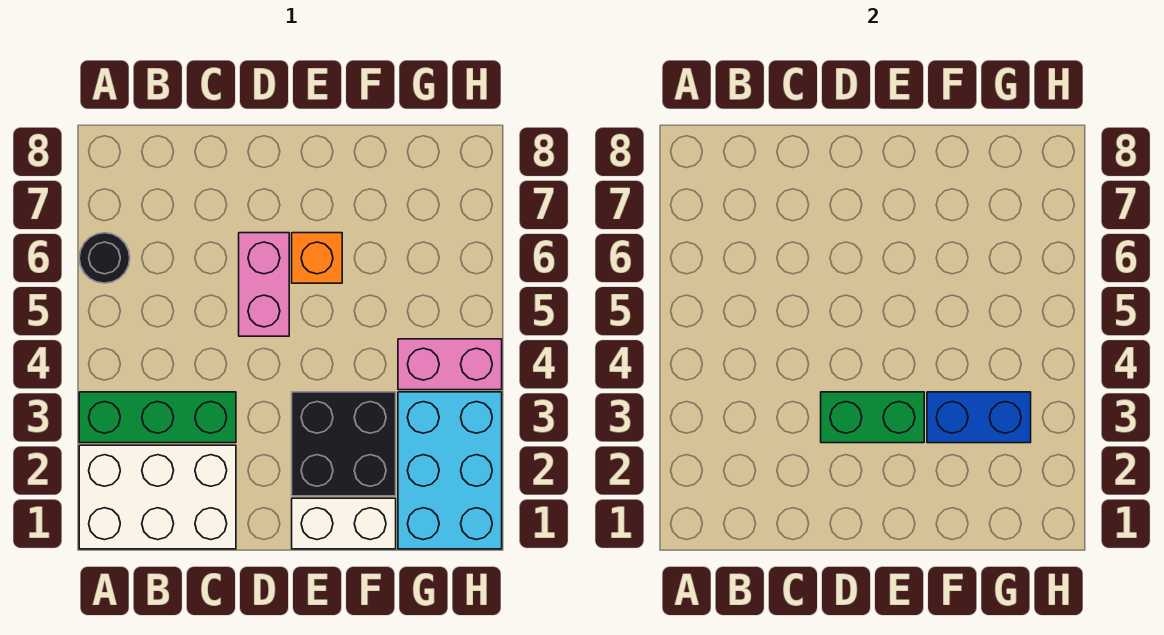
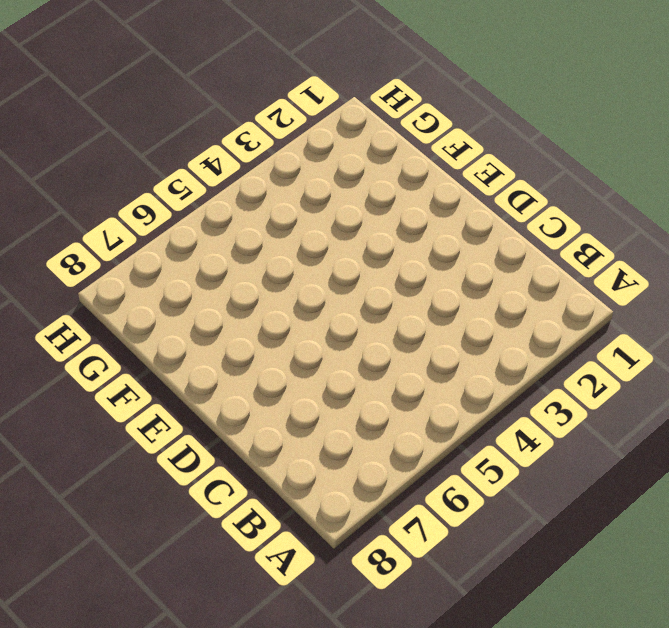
none -> white brick A1:C2 level 1
none -> green brick A3:C3 level 1

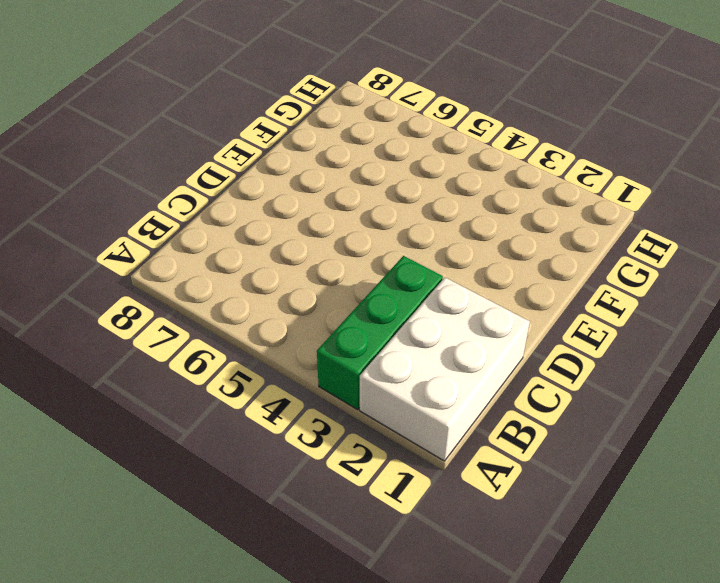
none -> black round brick A6 level 1
none -> pink brick D5:D6 level 1

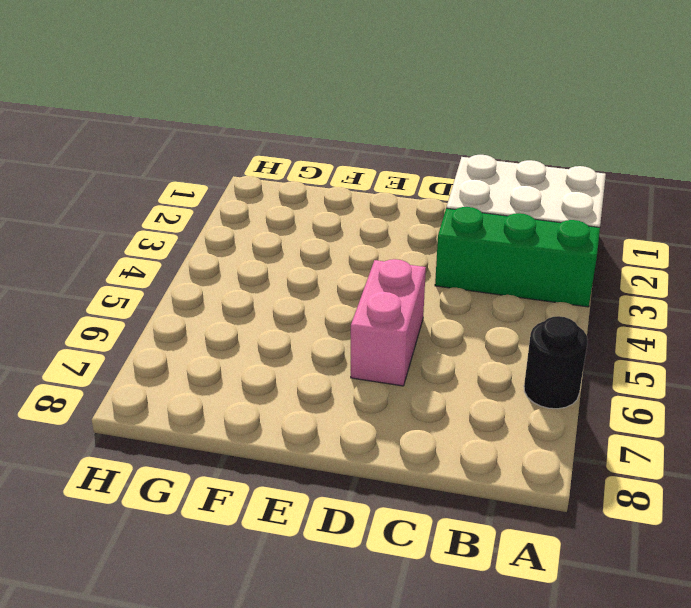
none -> white brick E1:F1 level 1
none -> black brick E2:F3 level 1

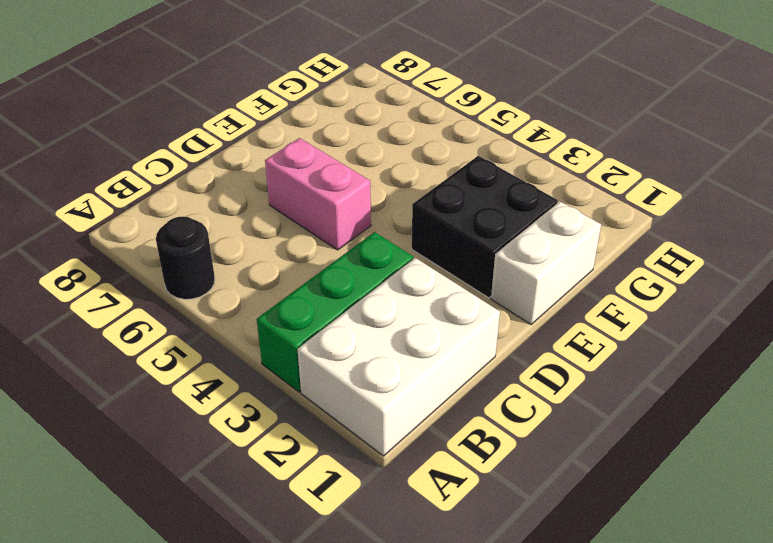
none -> orange brick E6 level 1
none -> cyan brick G1:H3 level 1

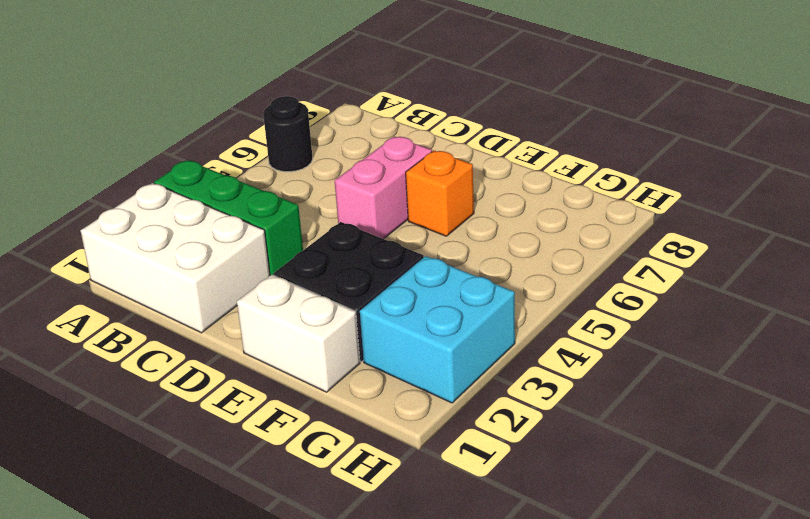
cyan brick G2:H3 level 1 -> cyan brick G1:H3 level 1
none -> pink brick G4:H4 level 1
none -> green brick D3:E3 level 2

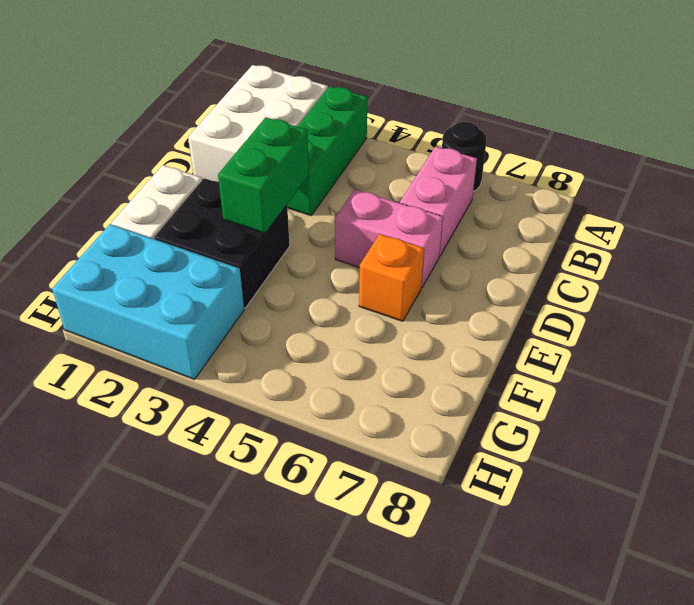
pink brick B6:C6 level 1 -> pink brick G4:H4 level 1
none -> blue brick F3:G3 level 2

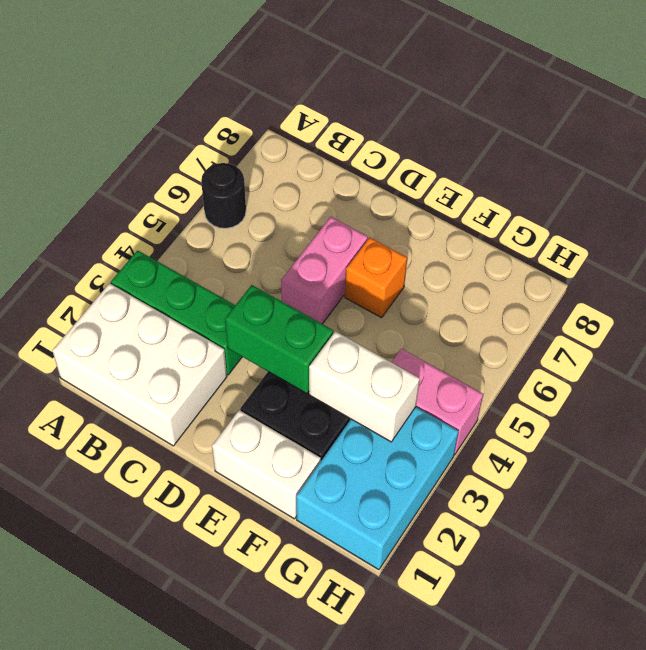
white brick F3:G3 level 2 -> blue brick F3:G3 level 2

